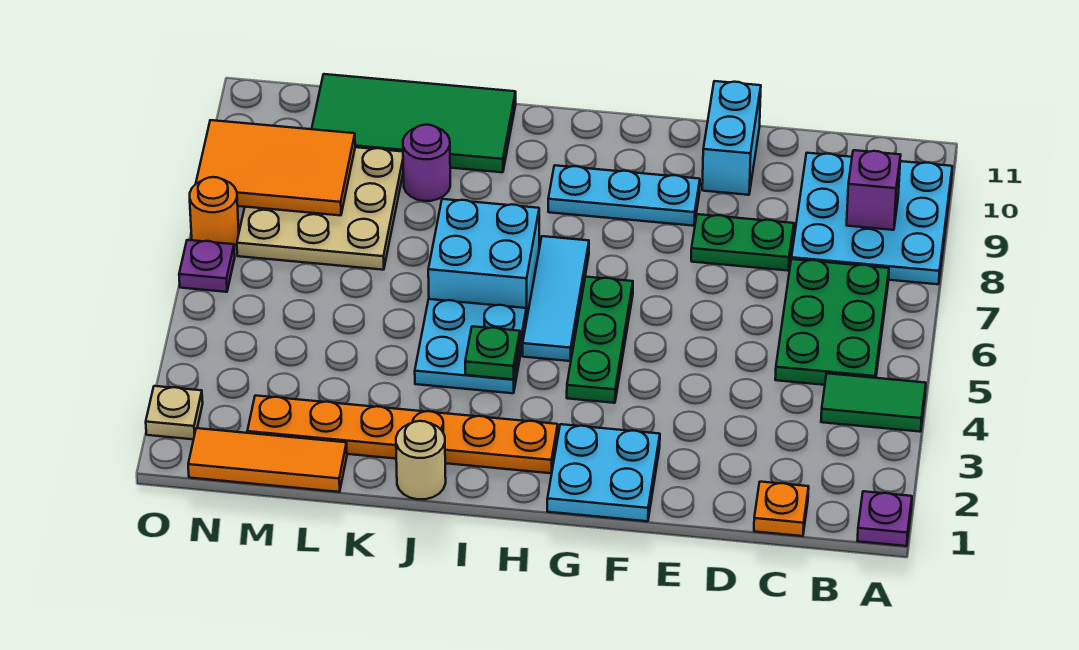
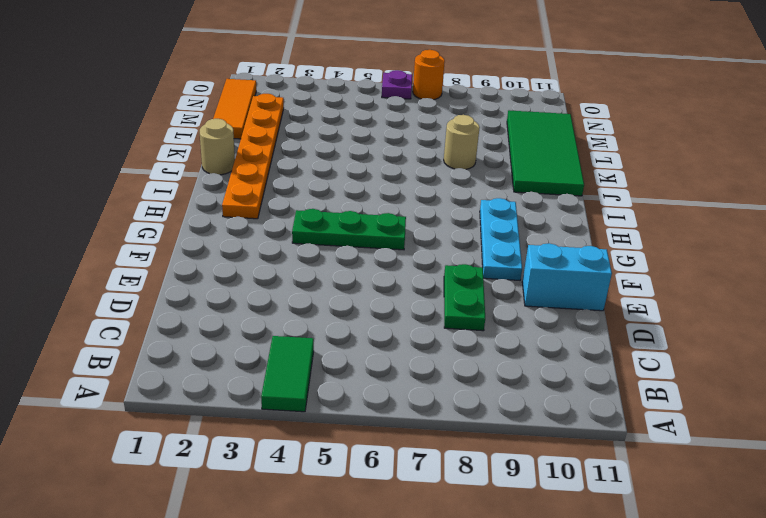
tan round brick K8 level 1 -> none
none -> purple plate A1 level 1
none -> cyan plate A8:C10 level 1
none -> green plate B5:C7 level 1

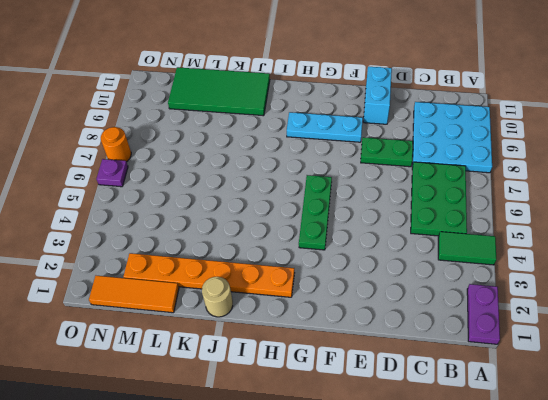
purple plate A1:A2 level 1 -> purple plate A1 level 1
none -> orange plate C1 level 1
none -> cyan plate F1:G2 level 1
none -> cyan tile H5:H7 level 1

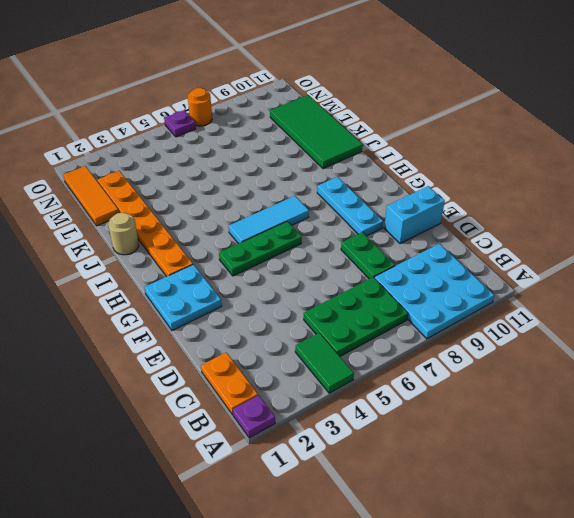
orange plate B1:C1 level 1 -> orange plate C1 level 1
none -> cyan plate I4:J5 level 1
none -> cyan brick I6:J7 level 1
none -> purple round brick K9 level 1

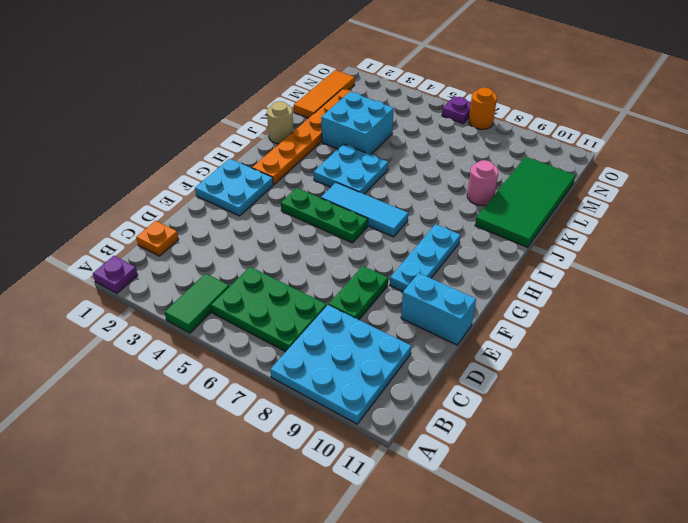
cyan brick K3:L4 level 1 -> cyan brick I6:J7 level 1
pink round brick K9 level 1 -> purple round brick K9 level 1
none -> tan plate L7:N9 level 1
none -> tan plate O2 level 1
none -> purple brick B9 level 2

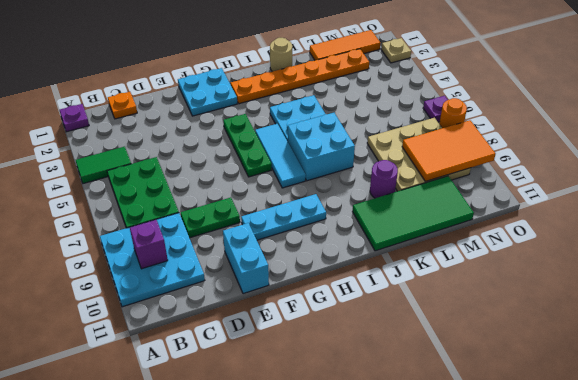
none -> green plate I4 level 2

